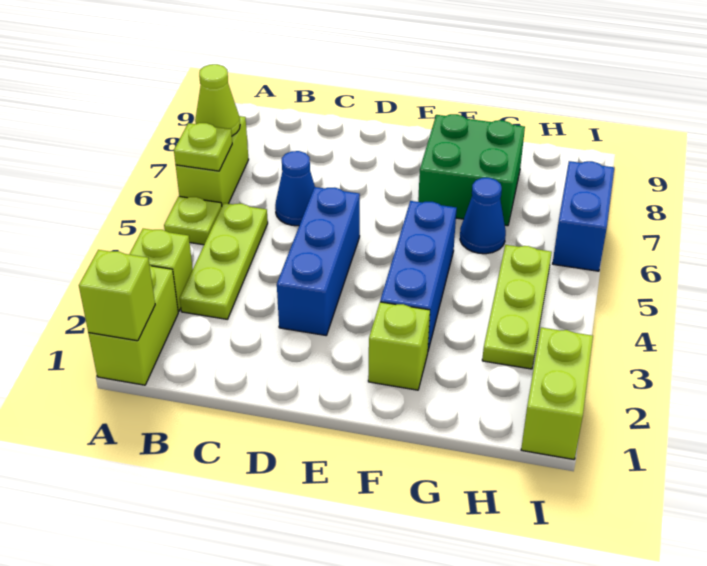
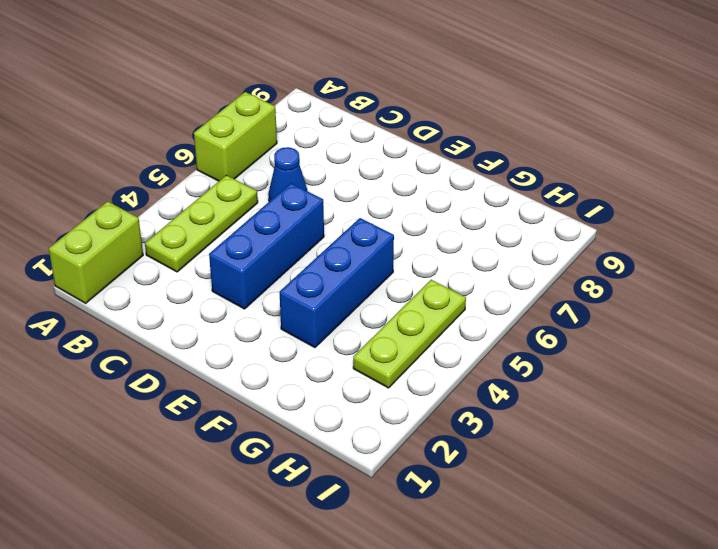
none -> lime brick A3 level 1
none -> lime plate A5 level 1
none -> lime brick F2 level 1

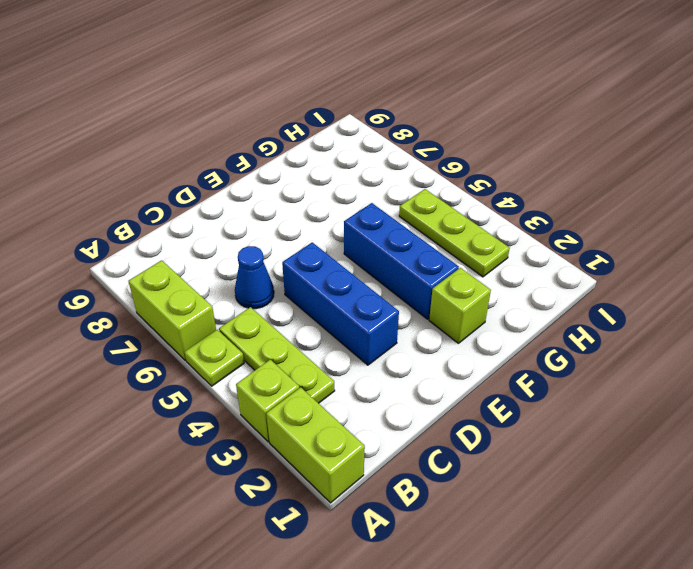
none -> green brick F7:G8 level 1
none -> blue cone G6 level 1
none -> lime brick I1:I2 level 1

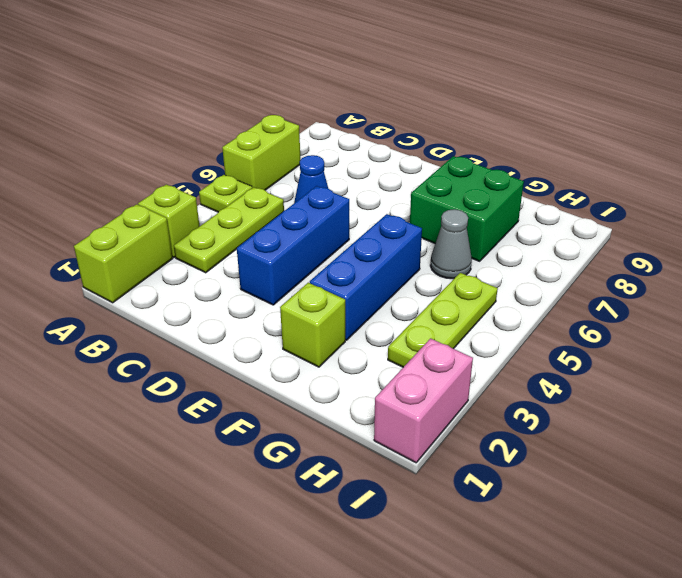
grey cone G6 level 1 -> blue cone G6 level 1
pink brick I1:I2 level 1 -> lime brick I1:I2 level 1
none -> blue brick I6:I7 level 1
none -> lime brick A1 level 2
none -> lime plate A6 level 2

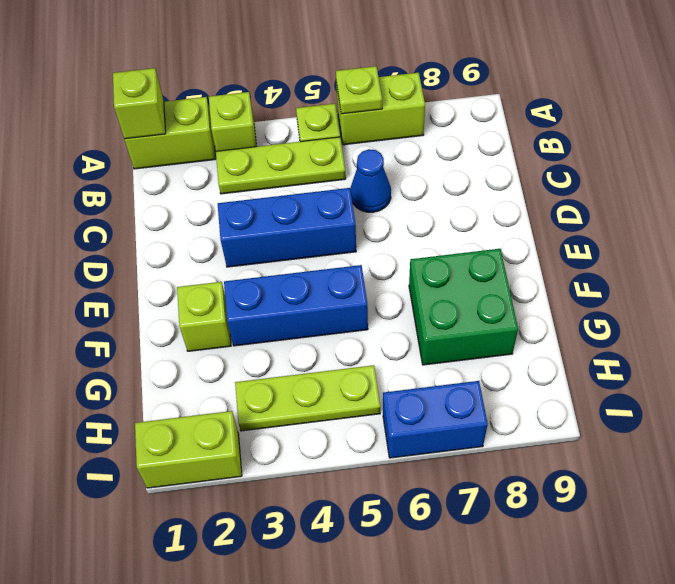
none -> blue cone G6 level 1
none -> lime cone A7 level 2

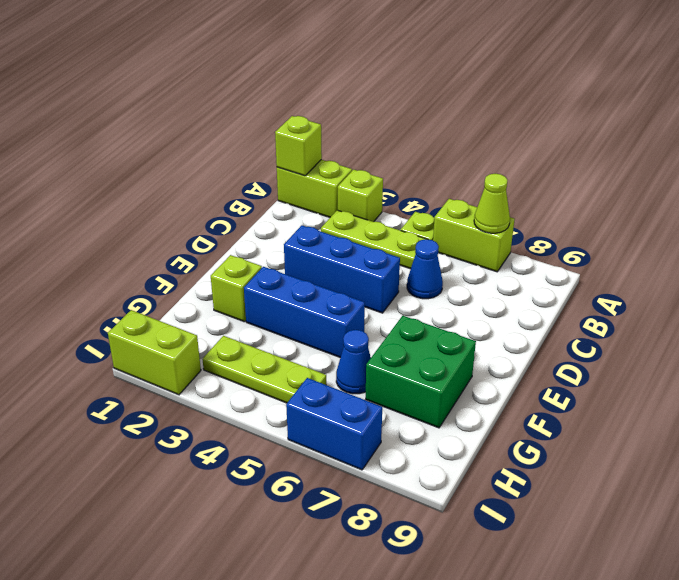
none -> lime plate A6 level 2

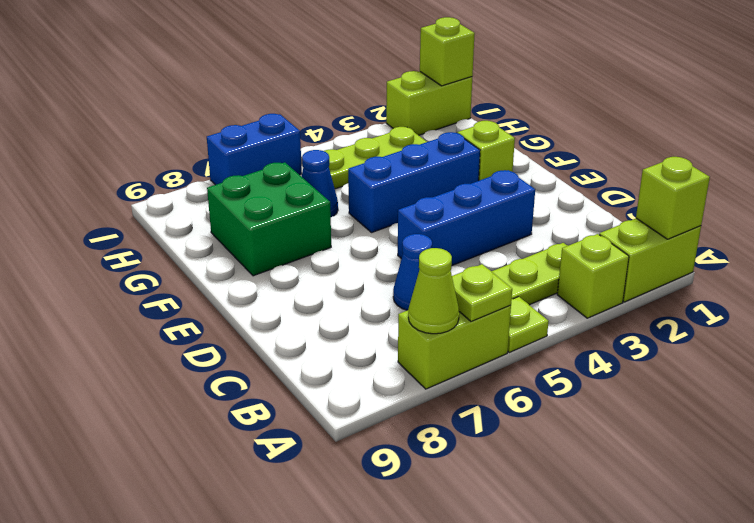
lime brick I1 level 2 -> none

